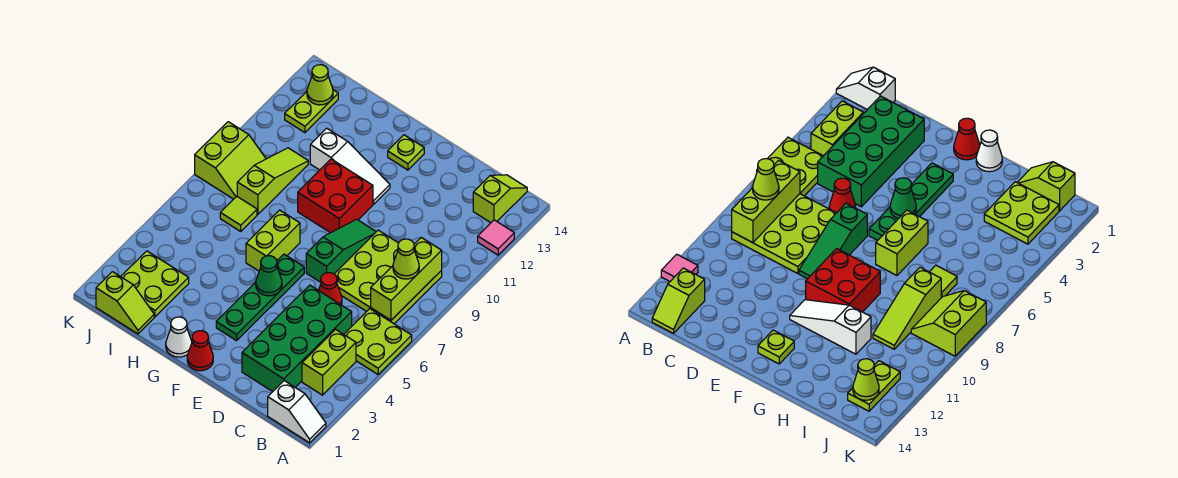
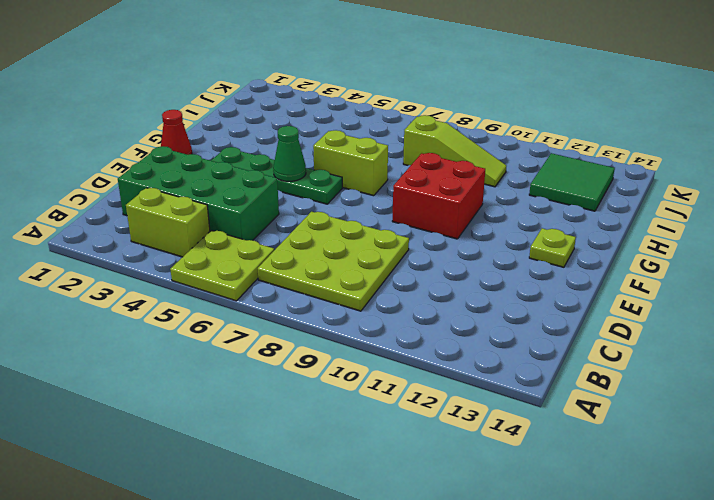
green tile I12:J13 level 1 -> lime plate J12:J13 level 1
none -> white slope A1:B1 level 1 top B
none -> pink tile A12 level 1
none -> lime slope B13:B14 level 1 top 13

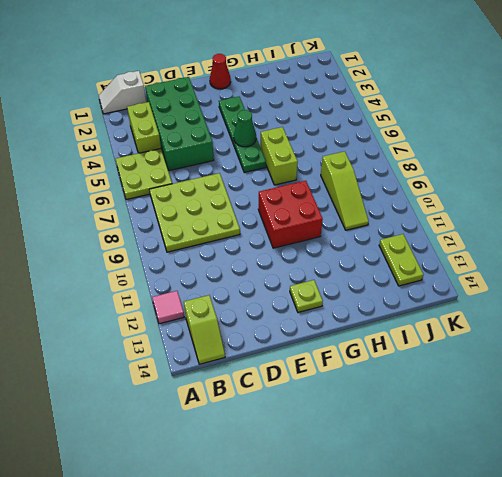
none -> red cone D6 level 1
none -> green slope E7:E9 level 1 top 7
none -> white slope F11:H11 level 1 top H

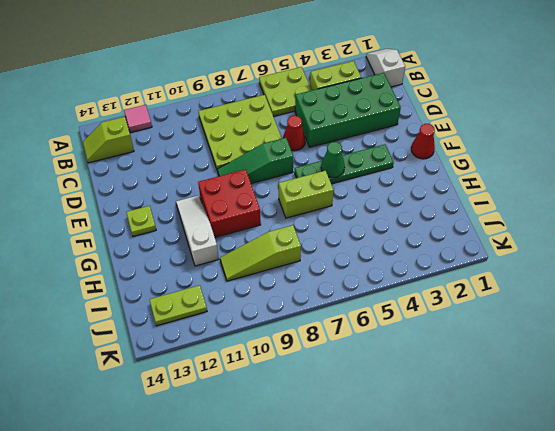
none -> white cone G1 level 1
none -> lime slope I1:J1 level 1 top J
none -> lime plate I2:J3 level 1

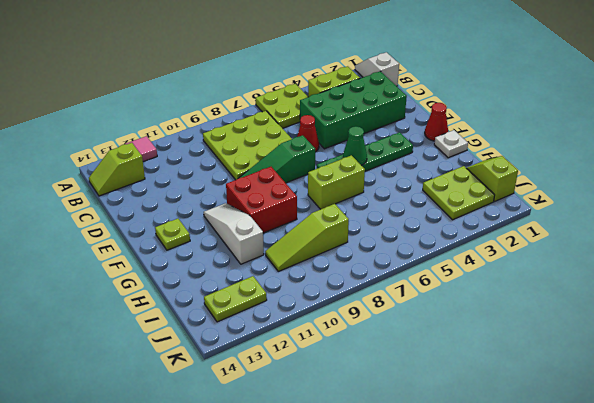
white plate G1 level 1 -> white cone G1 level 1
none -> lime tile I7 level 1
none -> lime slope J8:K9 level 1 top K
none -> lime brick B7:B9 level 2

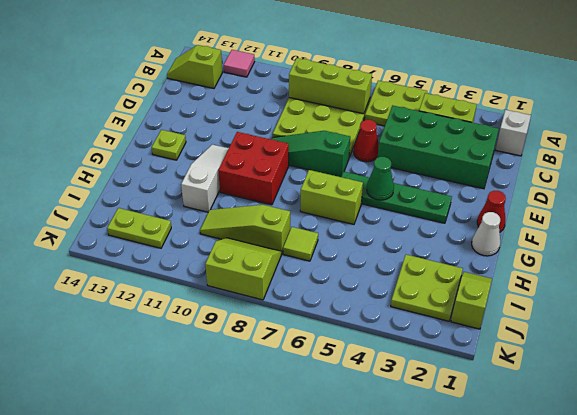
none -> lime cone J13 level 2
none -> lime cone B8 level 3

